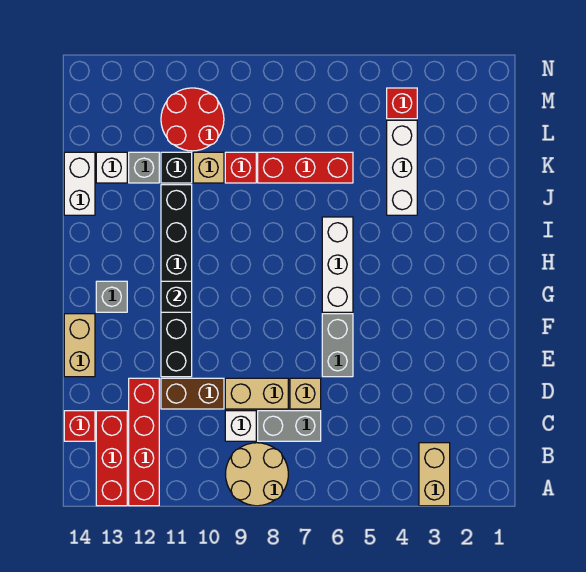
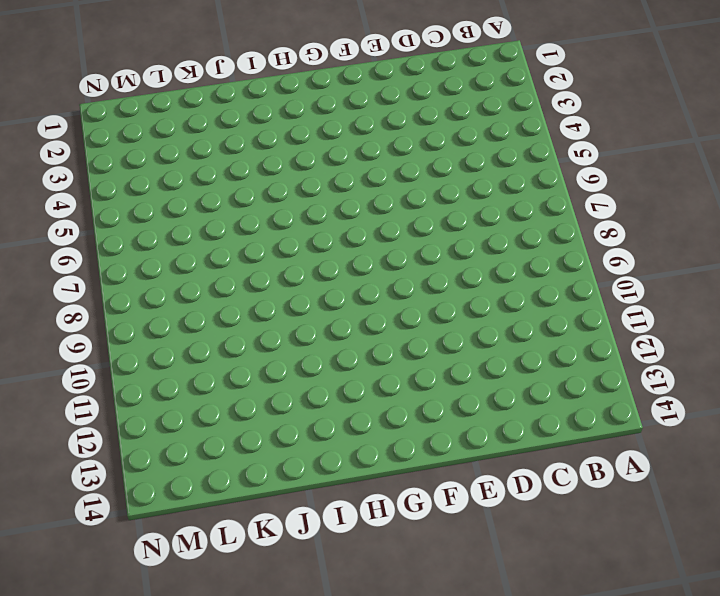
none -> tan brick A3:B3 level 1
none -> tan round brick A8:B9 level 1
none -> red brick A12:D12 level 1

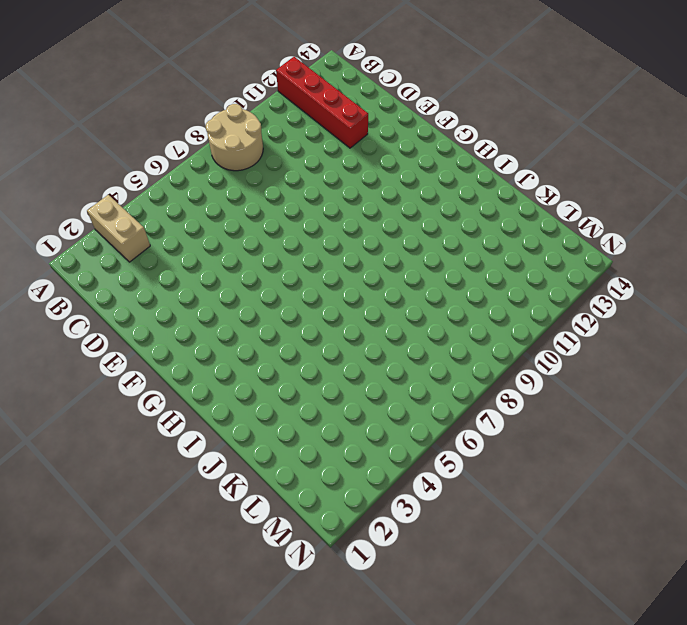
none -> red brick A13:C13 level 1
none -> grey brick C7:C8 level 1
none -> white brick C9 level 1

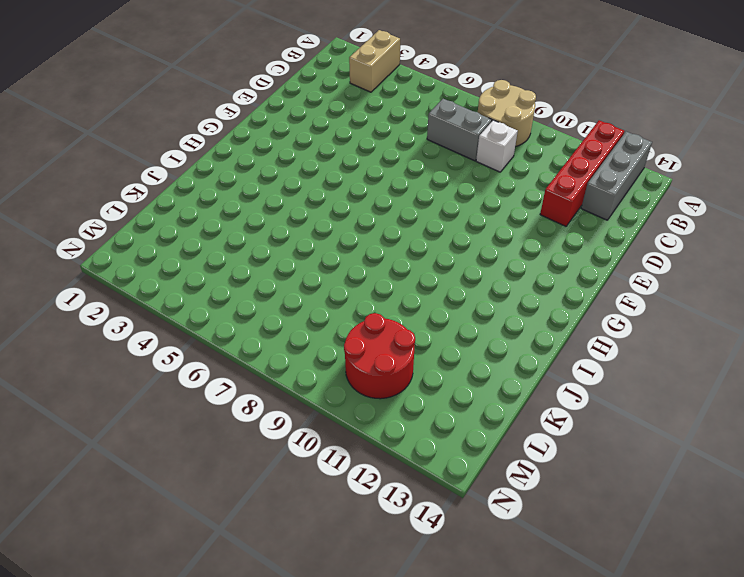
grey brick A13:C13 level 1 -> red brick A13:C13 level 1
none -> red brick C14 level 1
none -> tan brick D7 level 1
none -> tan brick D8:D9 level 1

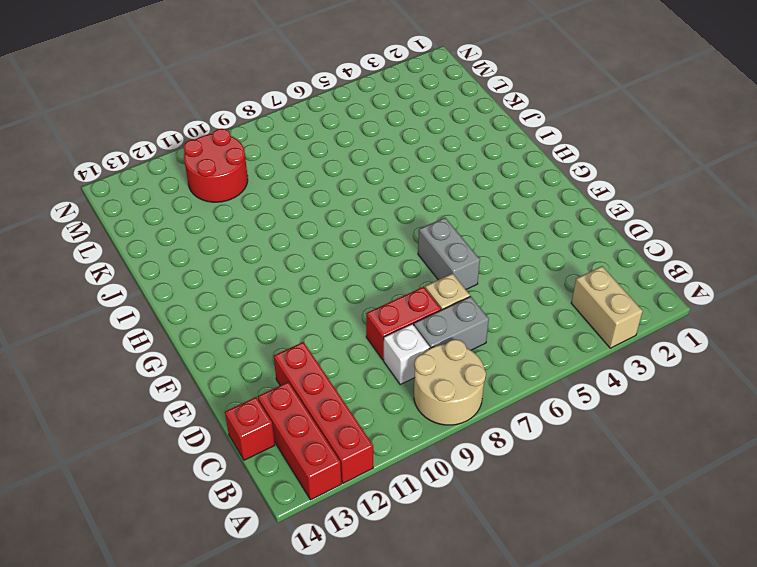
red brick D8:D9 level 1 -> tan brick D8:D9 level 1
none -> brown brick D10:D11 level 1
none -> black brick E11:J11 level 1
none -> tan brick E14:F14 level 1

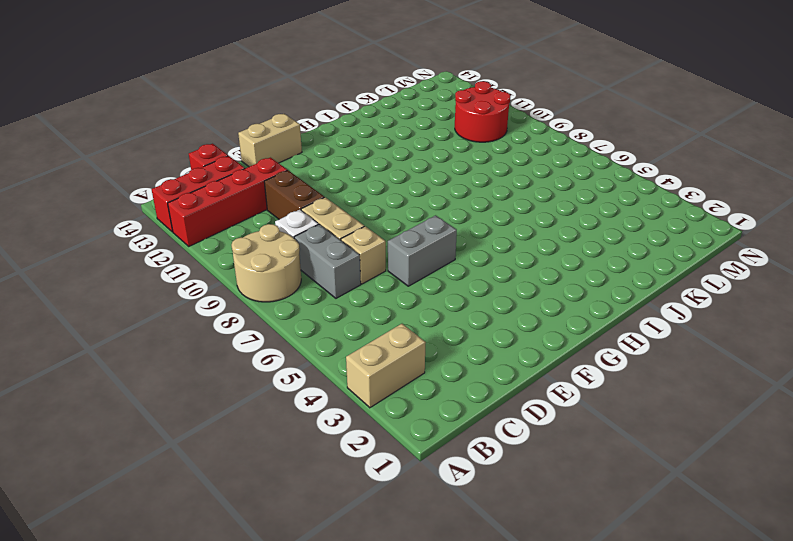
none -> black brick E11:J11 level 1
none -> white brick G6:I6 level 1
none -> grey brick G13 level 1

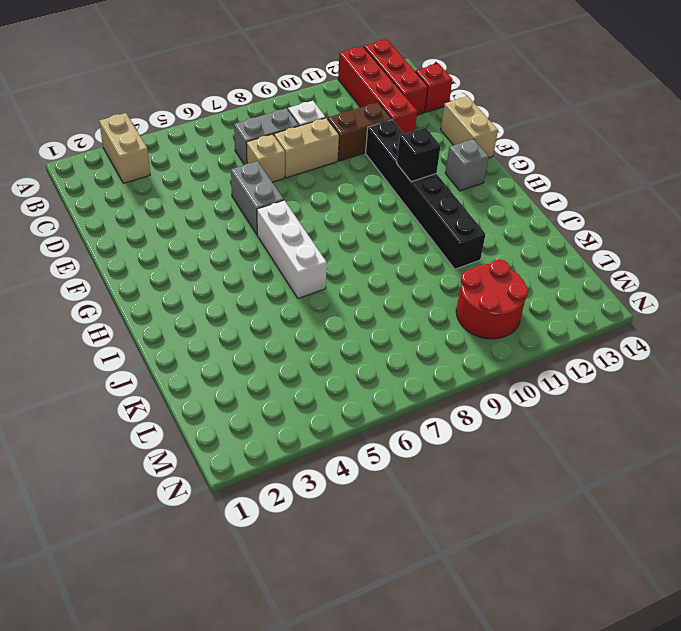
none -> tan round brick A8:B9 level 1
none -> white brick J4:L4 level 1
none -> white brick J14:K14 level 1

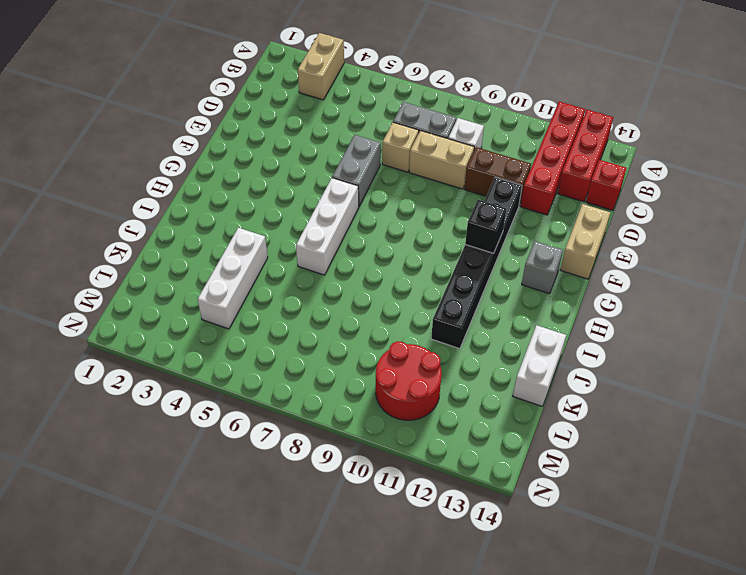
none -> tan round brick A8:B9 level 1
none -> red brick K6:K8 level 1
none -> red brick K9 level 1

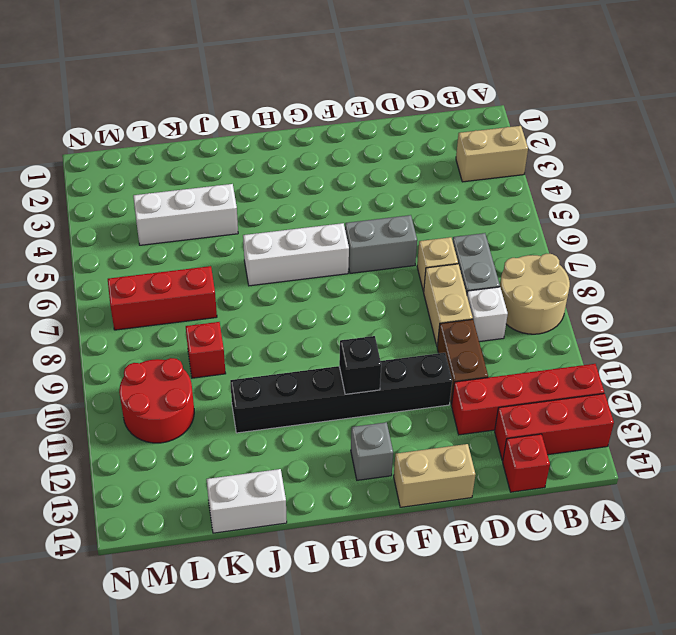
red brick K7:M7 level 1 -> red brick K6:K8 level 1
none -> tan brick K10 level 1
none -> black brick K11 level 1
none -> grey brick K12 level 1

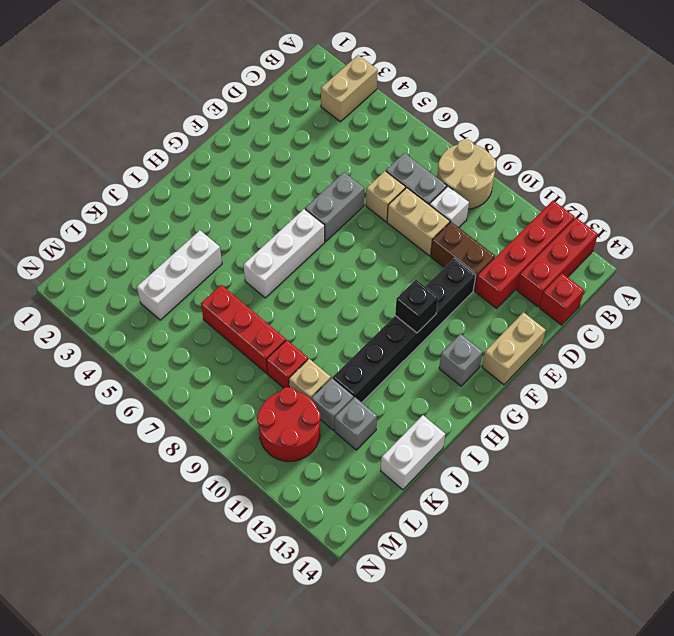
grey brick K11 level 1 -> black brick K11 level 1
none -> white brick K13 level 1
none -> red brick M4 level 1

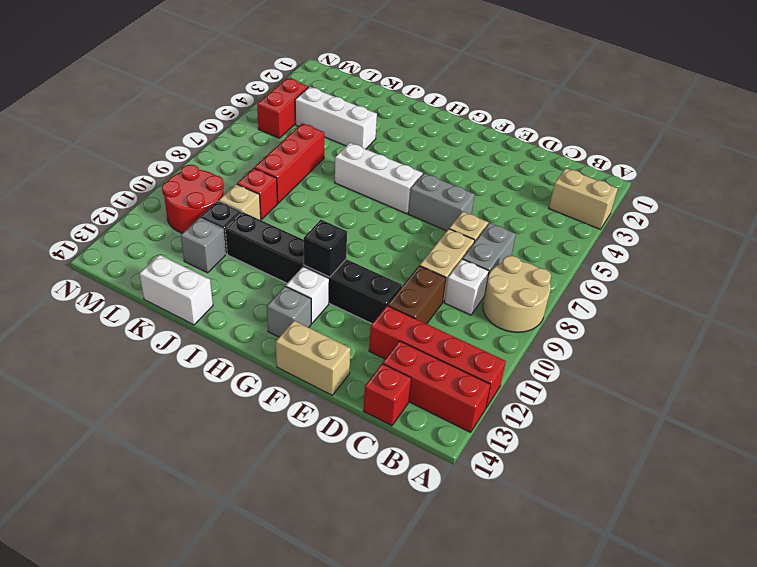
white brick G12 level 1 -> white brick K13 level 1
red brick M4:M5 level 1 -> red brick M4 level 1

